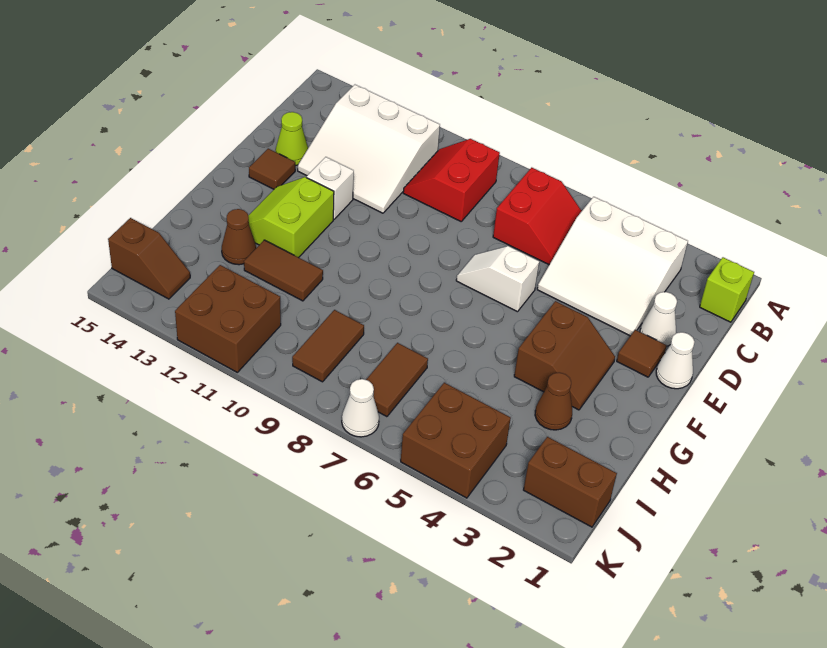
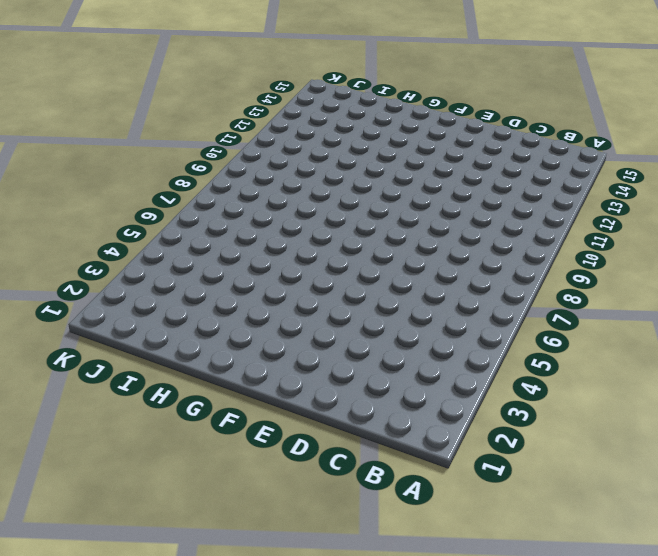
none -> lime brick B1 level 1
none -> white slope B3:D5 level 1 top B
none -> red slope B6:C7 level 1 top 7

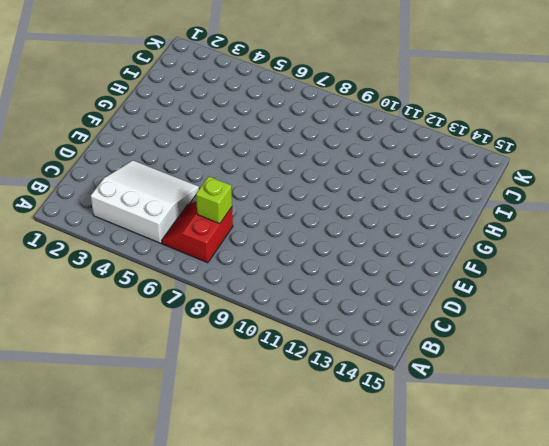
lime brick C7 level 2 -> lime brick B1 level 1
none -> red slope B9:C10 level 1 top 9
none -> white slope B11:D13 level 1 top B
none -> white cone D2 level 1

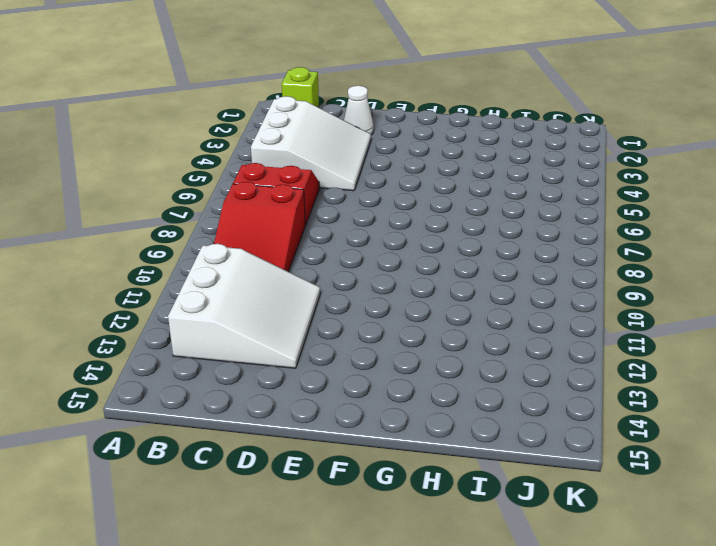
red slope B8:C10 level 1 top 8 -> red slope B9:C10 level 1 top 9
none -> lime cone D14 level 1
none -> white cone E1 level 1
none -> brown tile E2 level 1

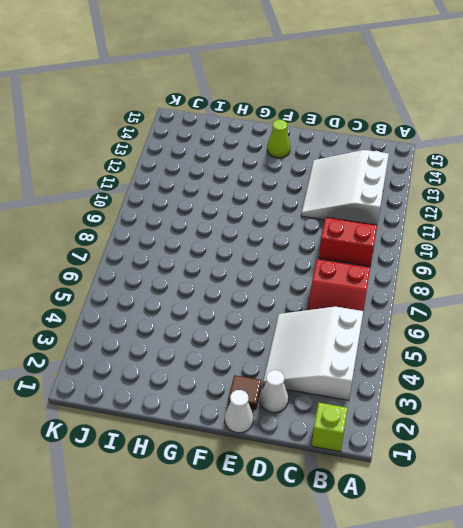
lime cone F14 level 1 -> lime cone D14 level 1
none -> white slope E6:E7 level 1 top 6
none -> white brick E12 level 1
none -> brown tile E14 level 1

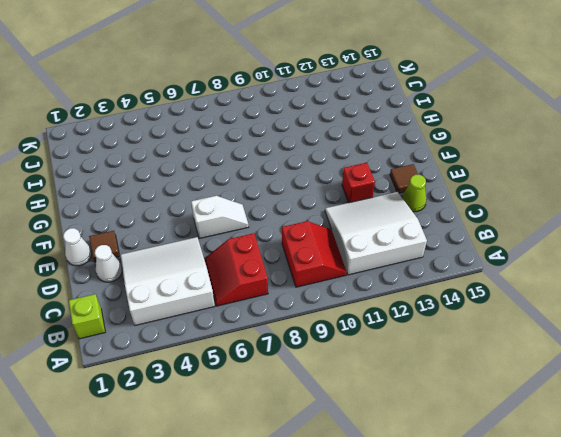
red brick E12 level 1 -> white brick E12 level 1
none -> brown slope F3:G4 level 1 top 4
none -> lime slope F12:G13 level 1 top 12
none -> brown cone H3 level 1

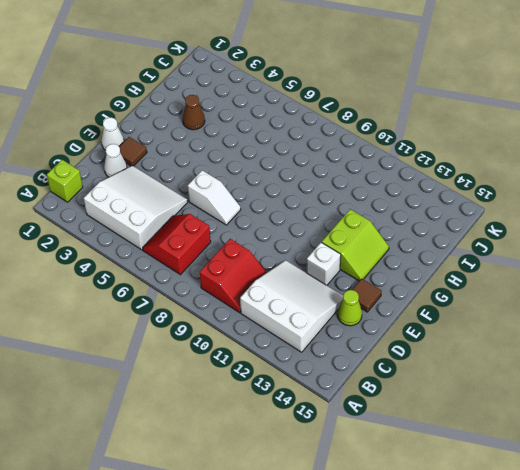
none -> brown slope F3:G4 level 1 top 4
none -> brown tile H11:H12 level 1
none -> brown cone H13 level 1

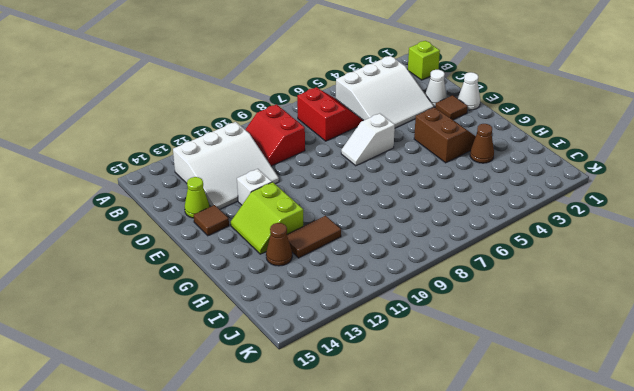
none -> brown tile I7:J7 level 1
none -> brown tile I9:J9 level 1
none -> brown brick J1:J2 level 1

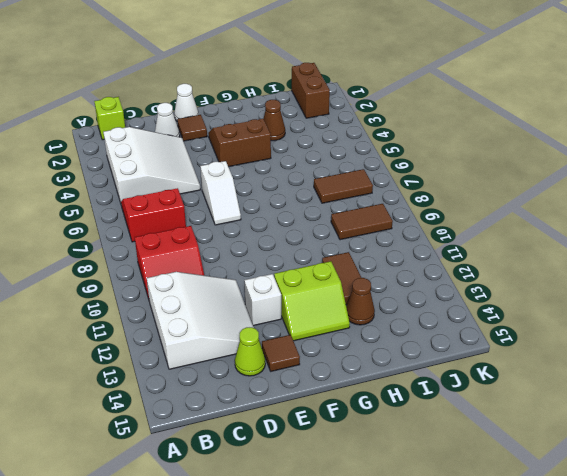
none -> brown brick J4:K5 level 1
none -> brown brick J11:K12 level 1
none -> brown slope J14:J15 level 1 top 15

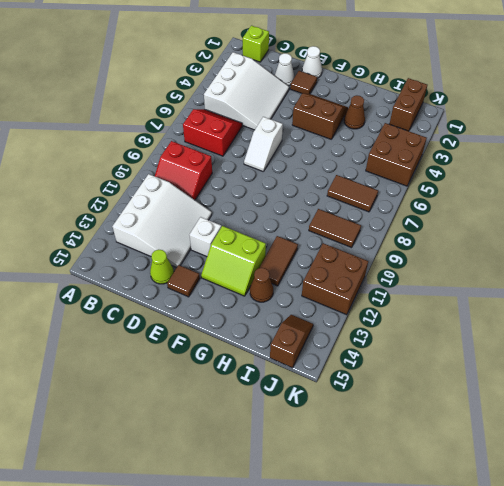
none -> white cone K7 level 1

